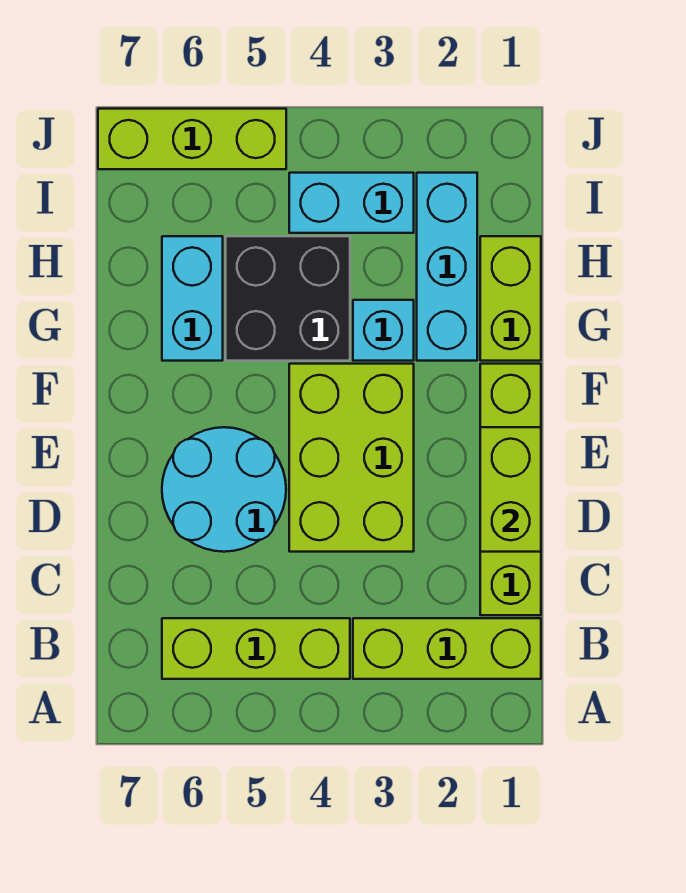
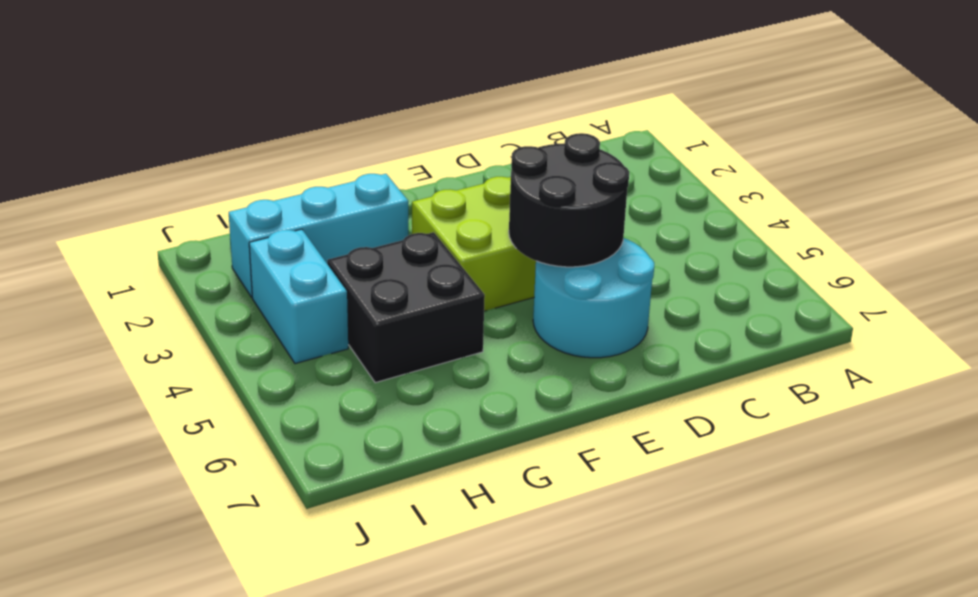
black round brick D4:E5 level 2 -> none
none -> lime brick B1:B3 level 1
none -> lime brick B4:B6 level 1
none -> lime brick C1:F1 level 1

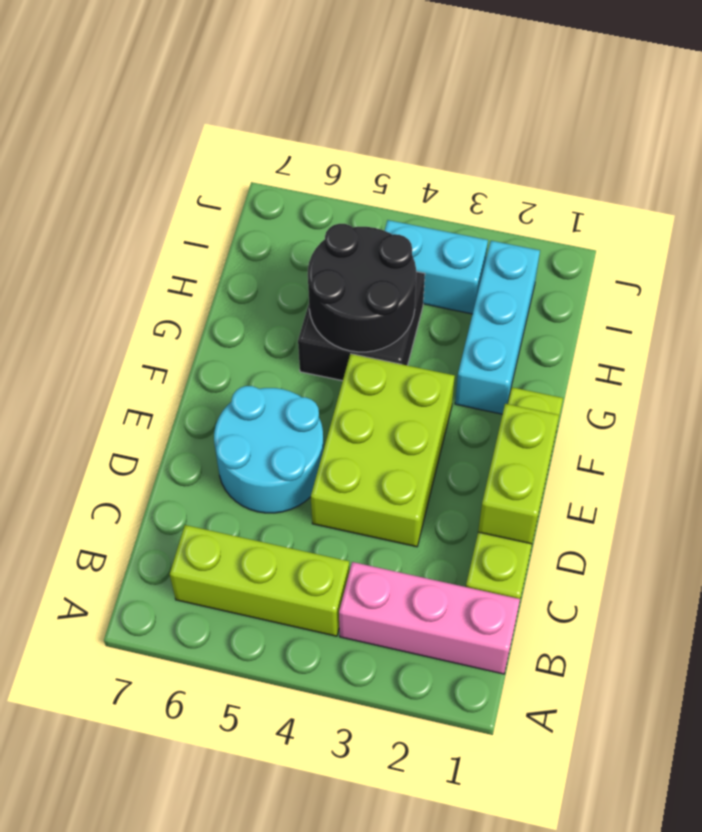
pink brick B1:B3 level 1 -> lime brick B1:B3 level 1
black round brick G4:H5 level 2 -> none
none -> lime brick G1:H1 level 1
none -> cyan brick G3 level 1
none -> cyan brick G6:H6 level 1

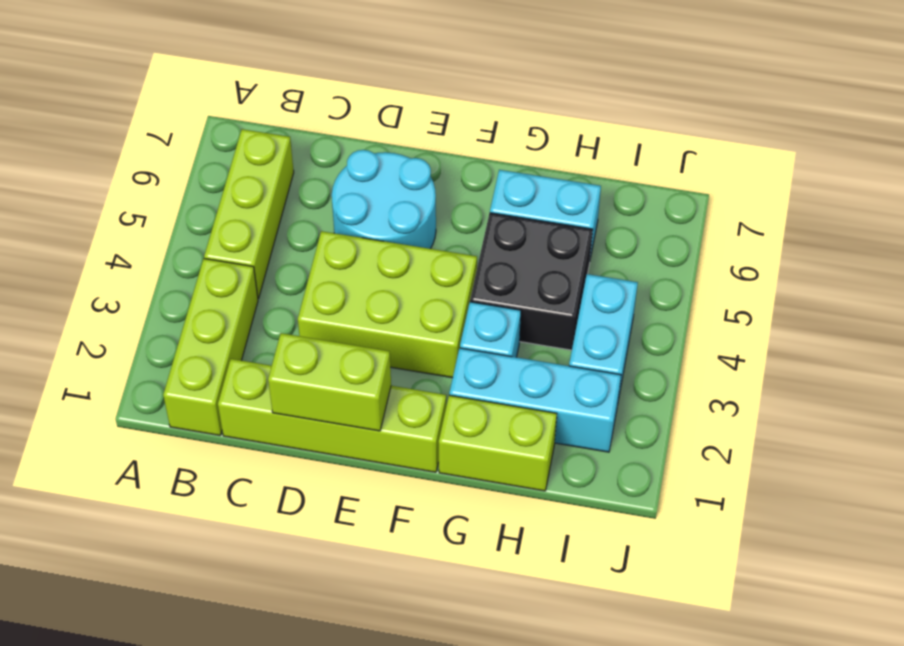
none -> lime brick J5:J7 level 1

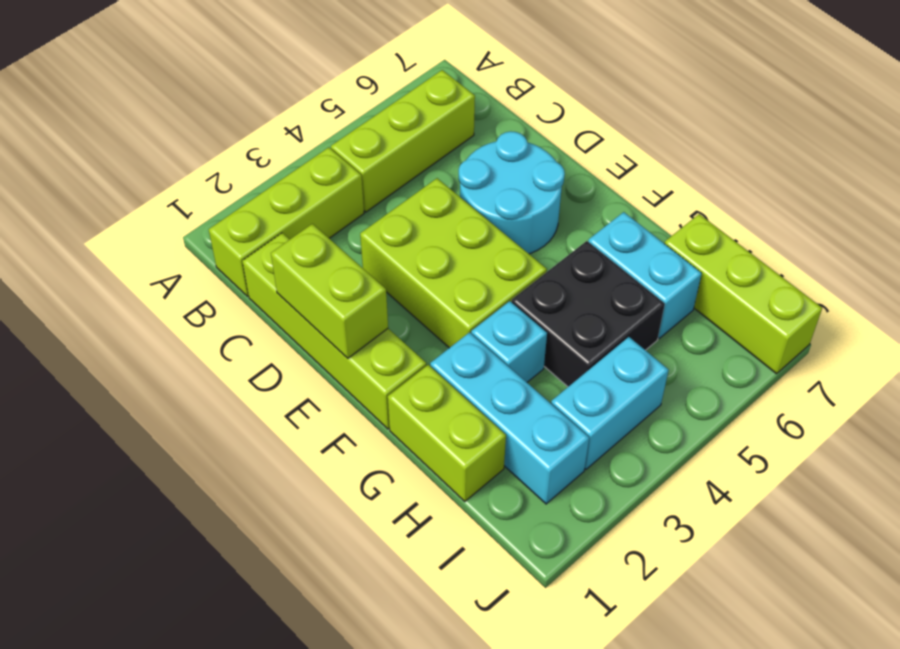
lime brick H7:J7 level 1 -> lime brick J5:J7 level 1

